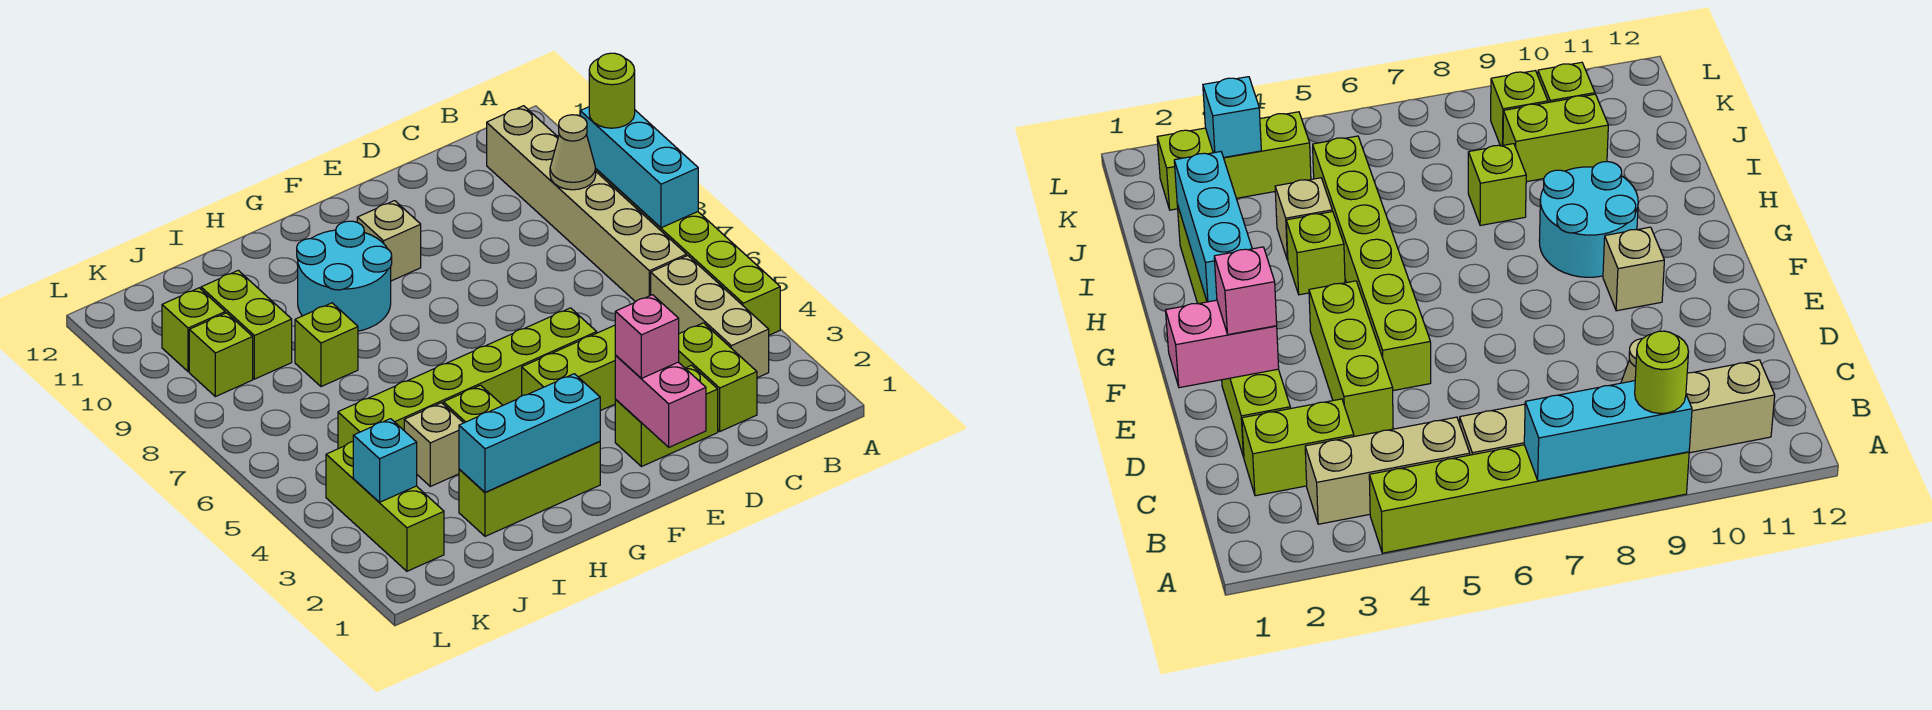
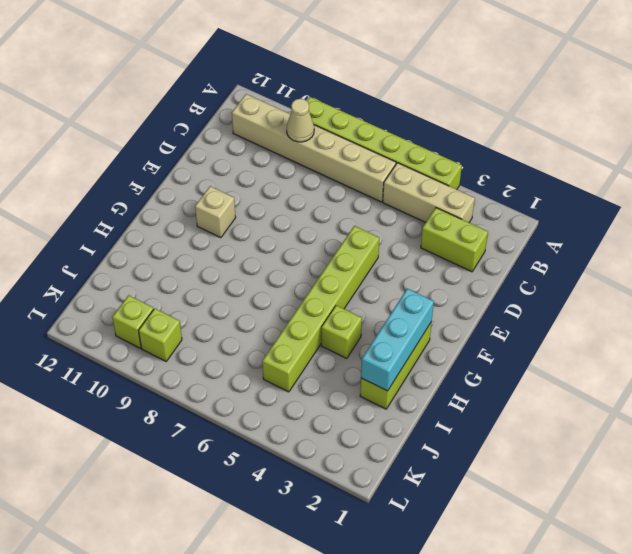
none -> lime brick D2:E2 level 1
none -> lime brick D4:F4 level 1
none -> cyan round brick G9:H10 level 1

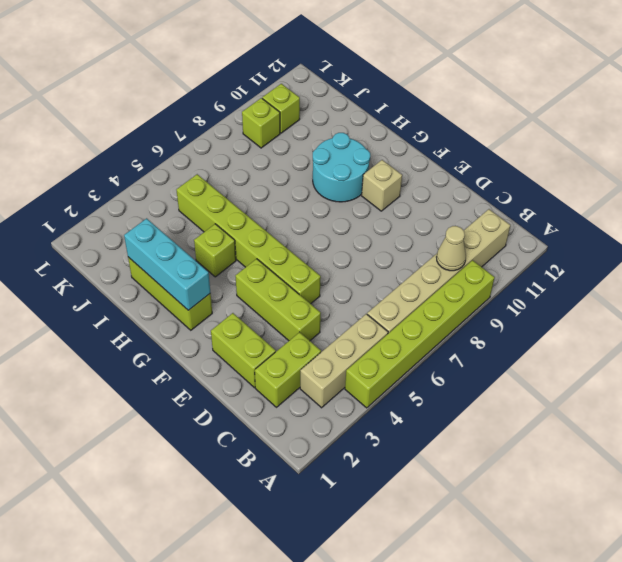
none -> tan brick I4 level 1
none -> lime brick I8 level 1
none -> lime brick J9:J10 level 1

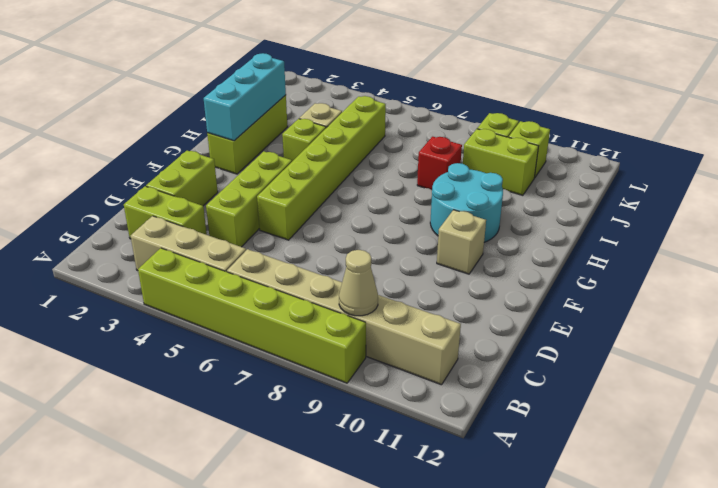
red brick I8 level 1 -> lime brick I8 level 1
none -> lime brick K2:K4 level 1
none -> cyan brick A7:A9 level 2
none -> pink brick E1:E2 level 2

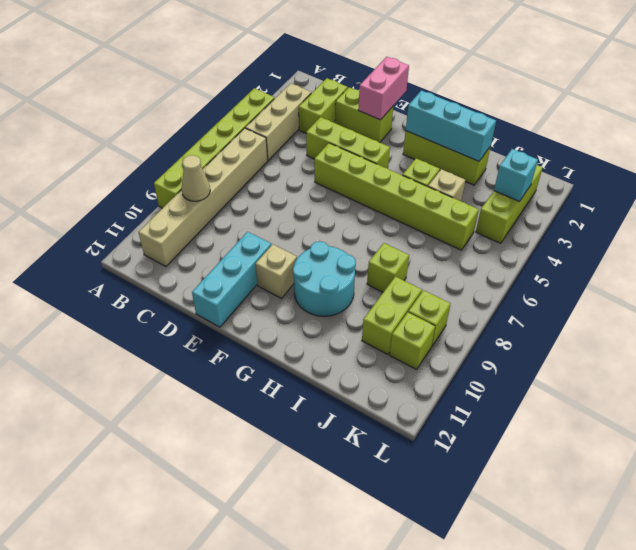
cyan brick E10:E12 level 1 -> cyan brick A7:A9 level 2
none -> lime round brick A9 level 3
none -> pink brick E2 level 3

